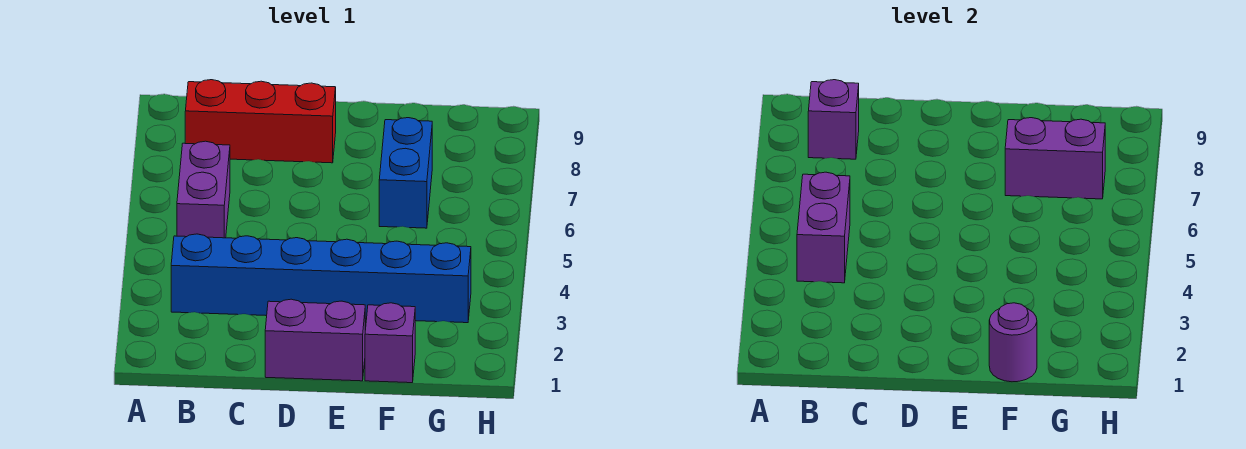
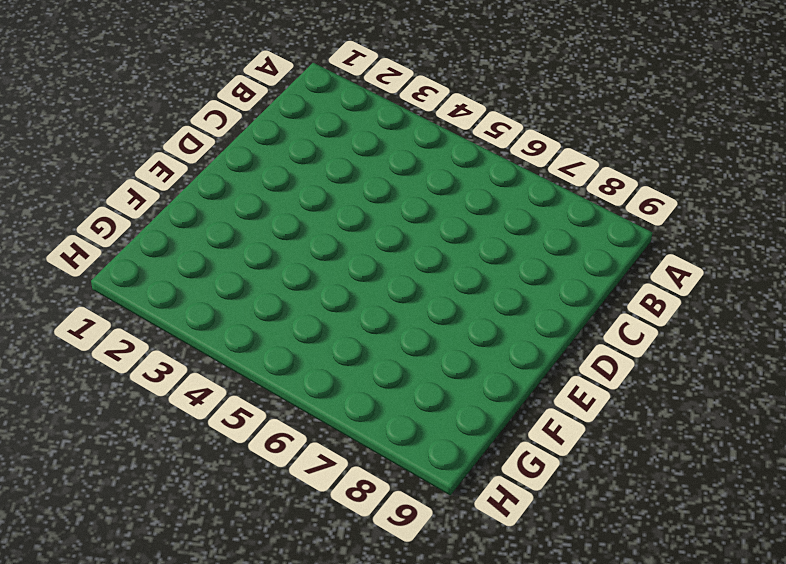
none -> blue brick B3:G3 level 1
none -> purple brick B5:B6 level 1

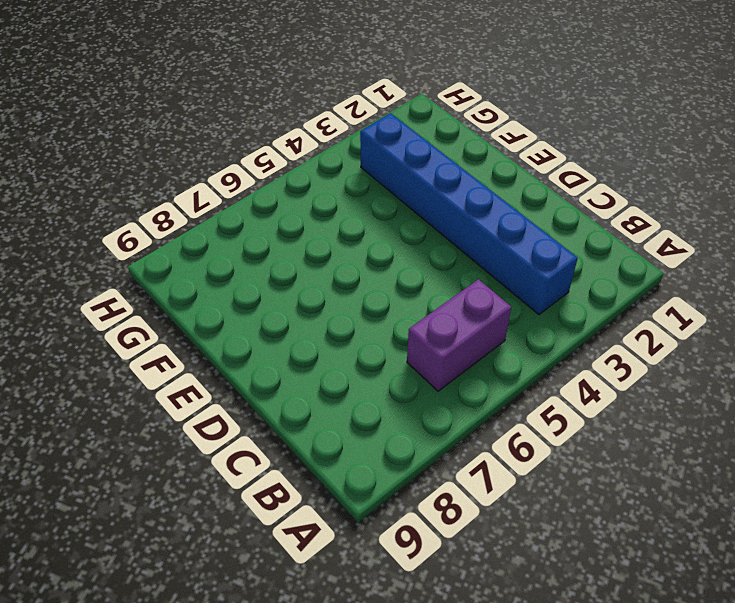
none -> red brick B8:D8 level 1
none -> purple brick D1:E1 level 1

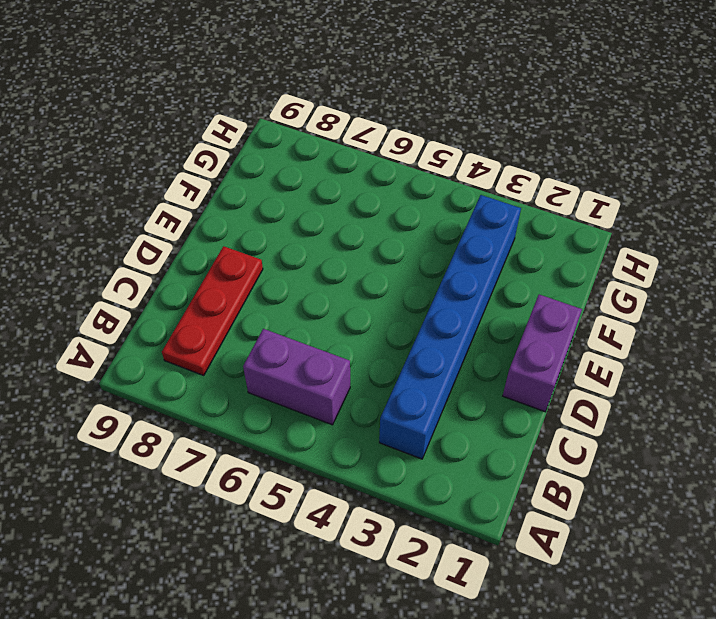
red plate B8:D8 level 1 -> red brick B8:D8 level 1
none -> purple brick F1 level 1
none -> blue brick F6:F7 level 1

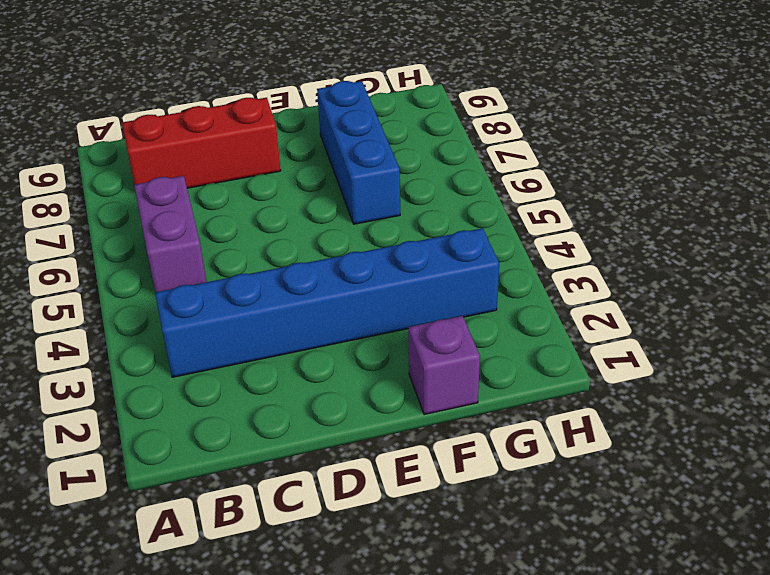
blue brick F6:F8 level 1 -> blue brick F6:F7 level 1
none -> purple brick D1:E1 level 1
none -> purple brick B4:B5 level 2

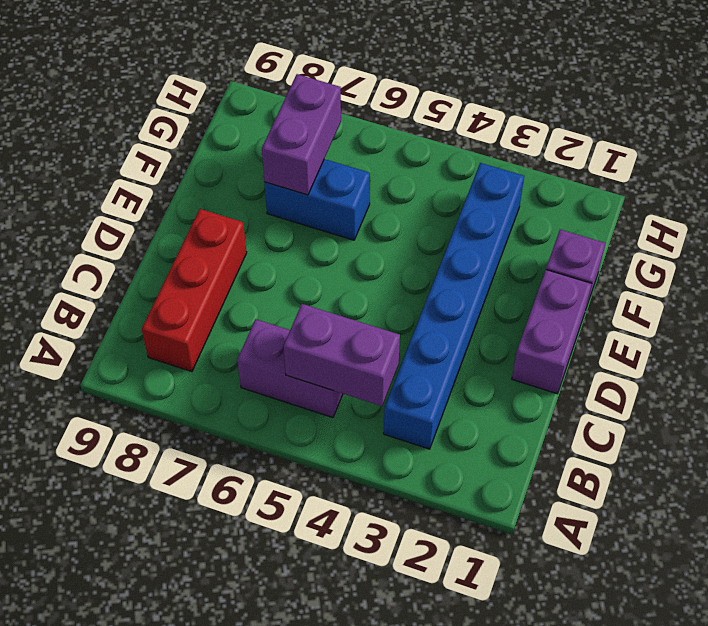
none -> purple brick B8 level 2
none -> purple round brick F1 level 2

